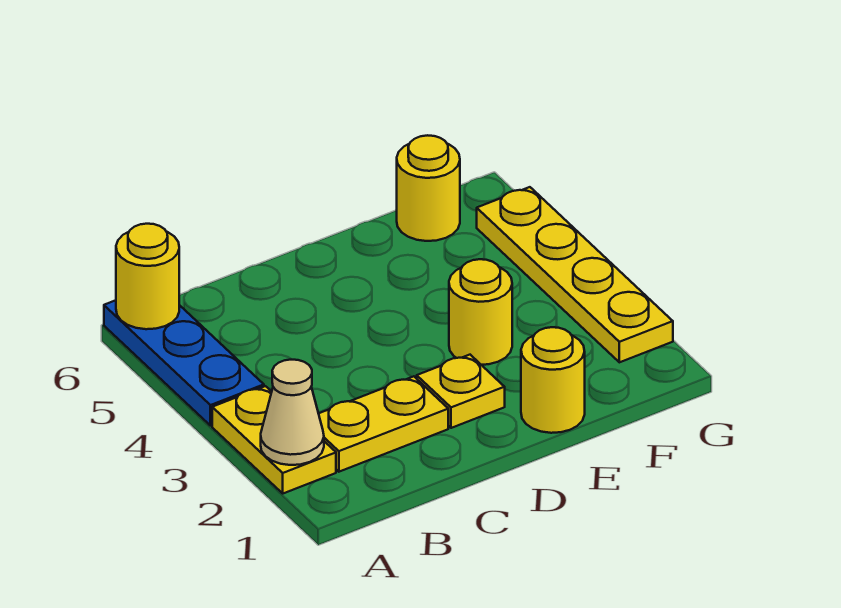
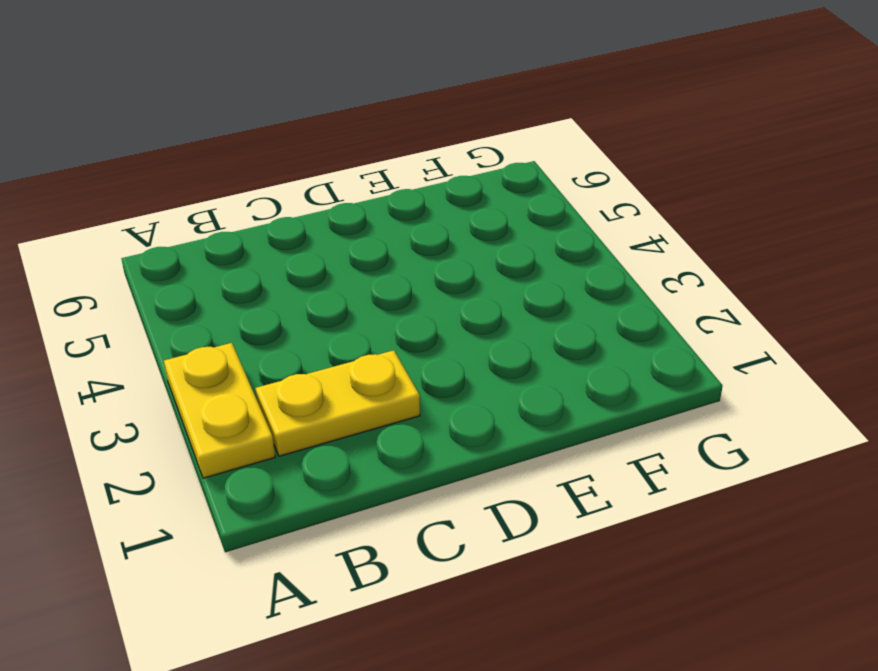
none -> blue plate A4:A6 level 1
none -> yellow plate D2 level 1

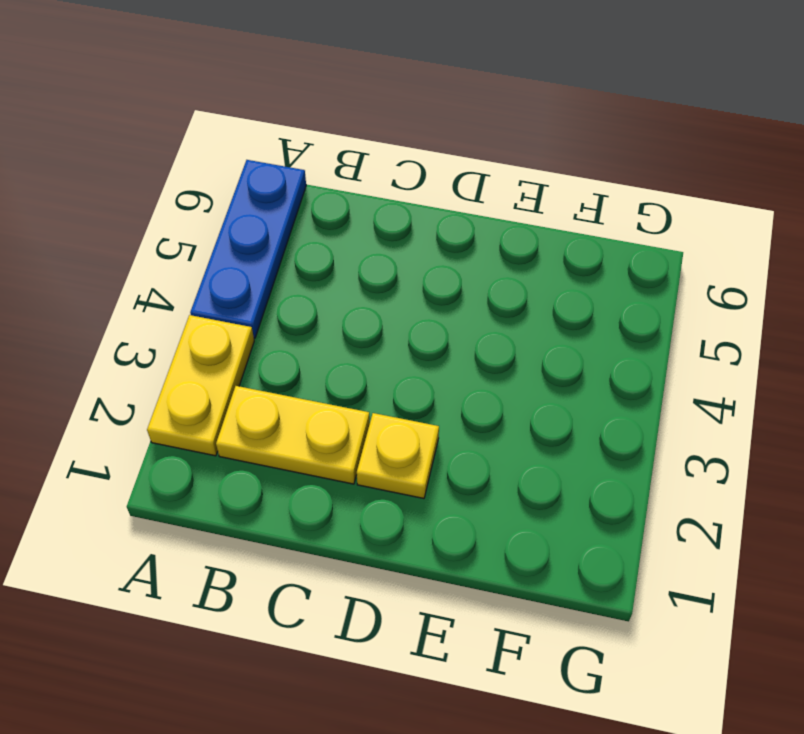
none -> yellow round brick E1 level 1
none -> yellow round brick E3 level 1

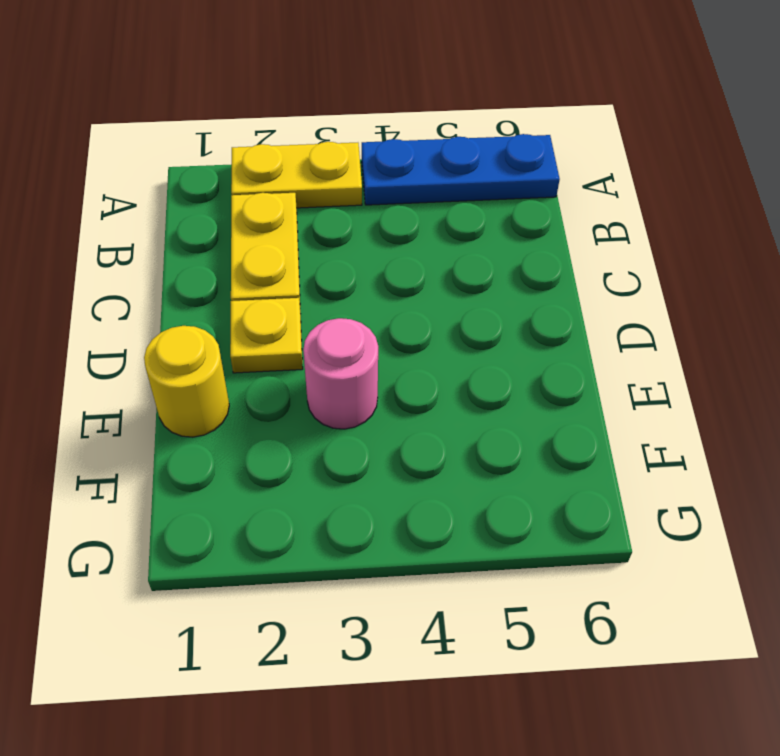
pink round brick E3 level 1 -> yellow round brick E3 level 1
none -> yellow round brick F6 level 1
none -> yellow plate G2:G5 level 1

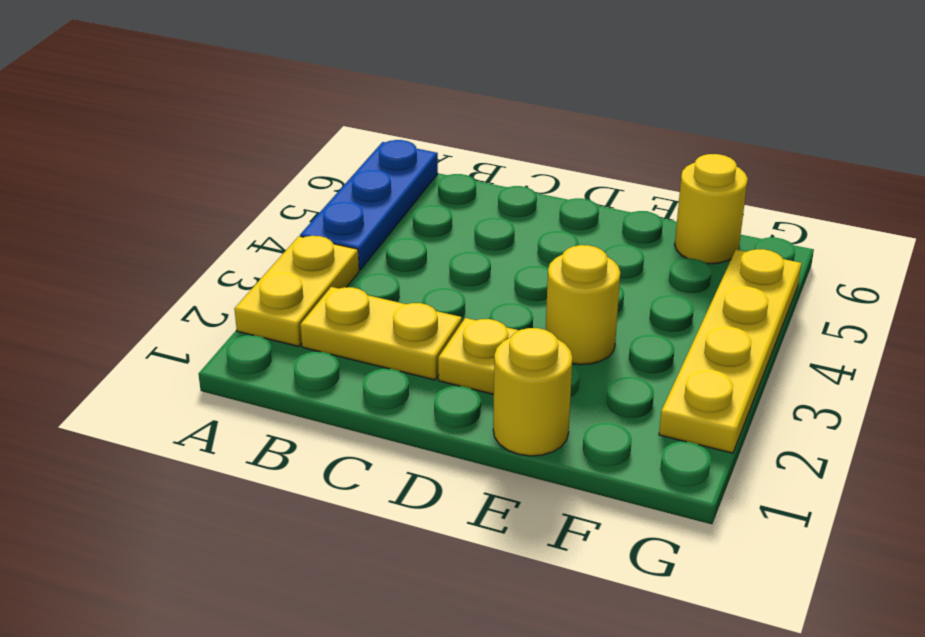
none -> tan cone A2 level 2
none -> yellow round brick A6 level 2

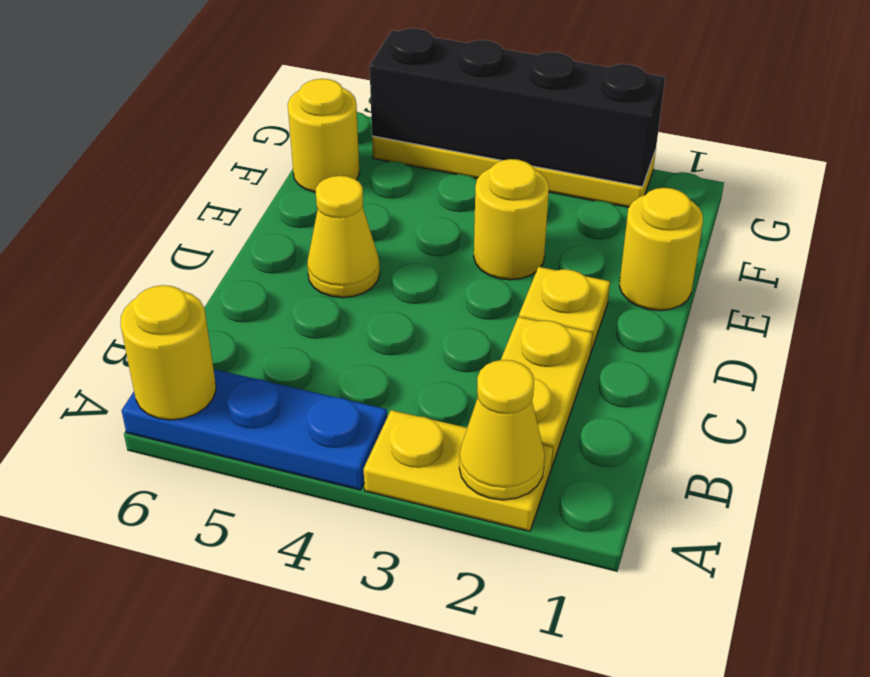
yellow cone A2 level 2 -> tan cone A2 level 2
yellow cone D5 level 1 -> none
black brick G2:G5 level 2 -> none

